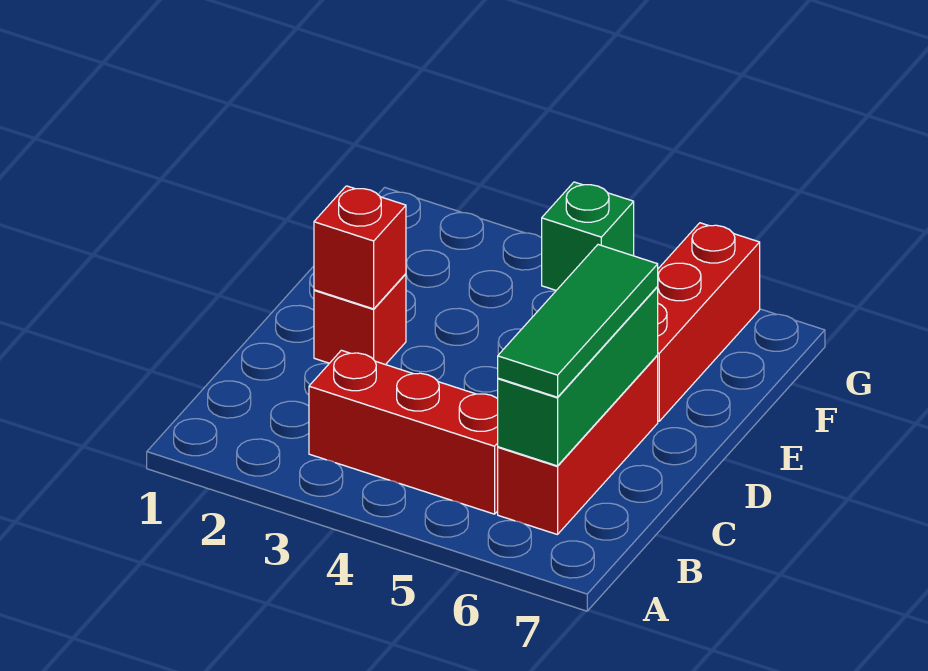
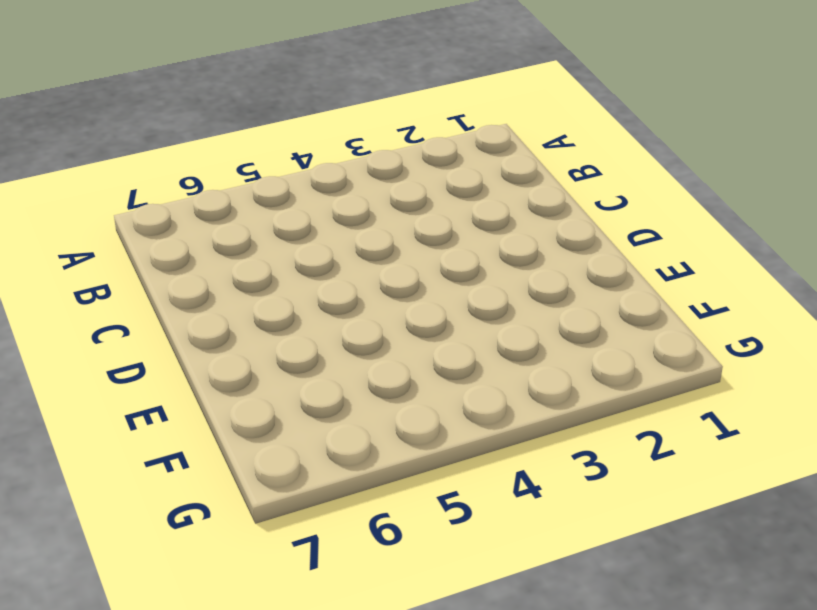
none -> red brick B3:B5 level 1
none -> red brick B6:D6 level 1

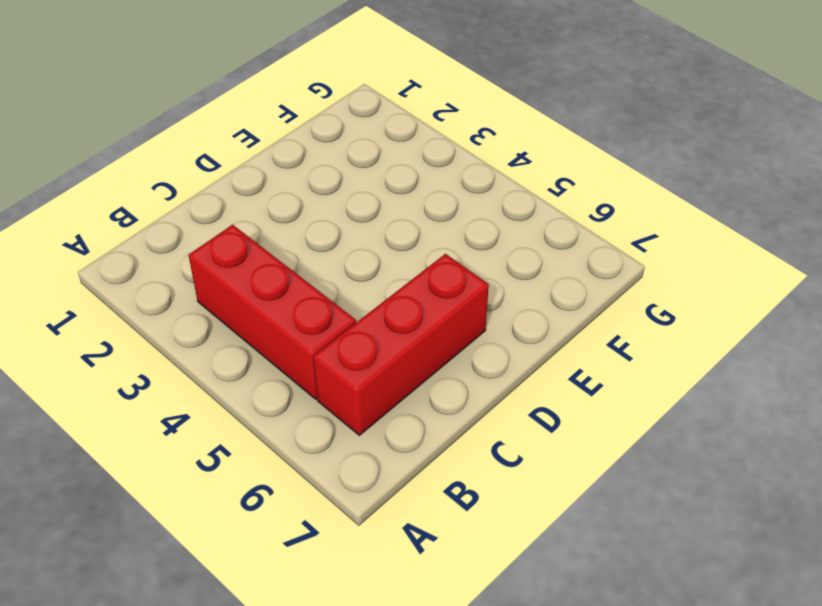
none -> red brick D2 level 1
none -> red brick E6:G6 level 1

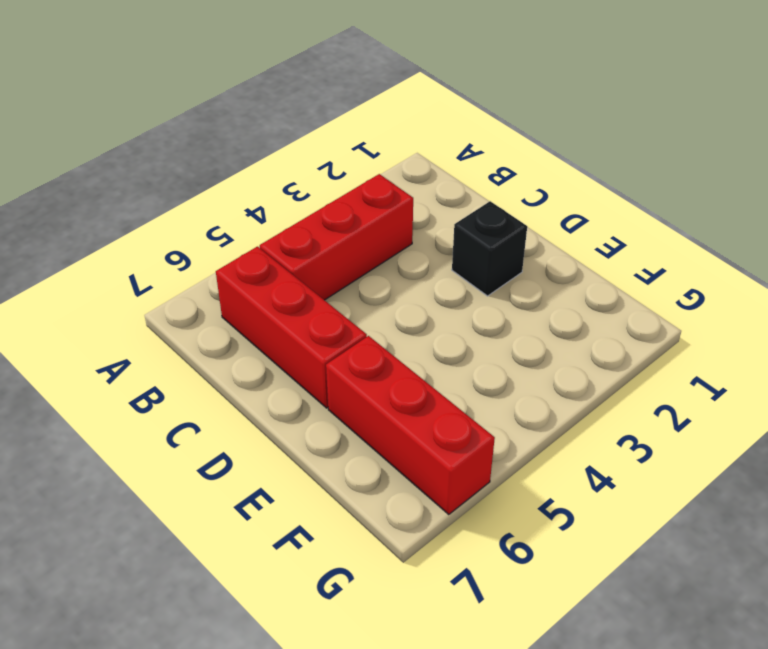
black brick D2 level 1 -> red brick D2 level 1
none -> green brick G4 level 1
none -> green brick B6:D6 level 2

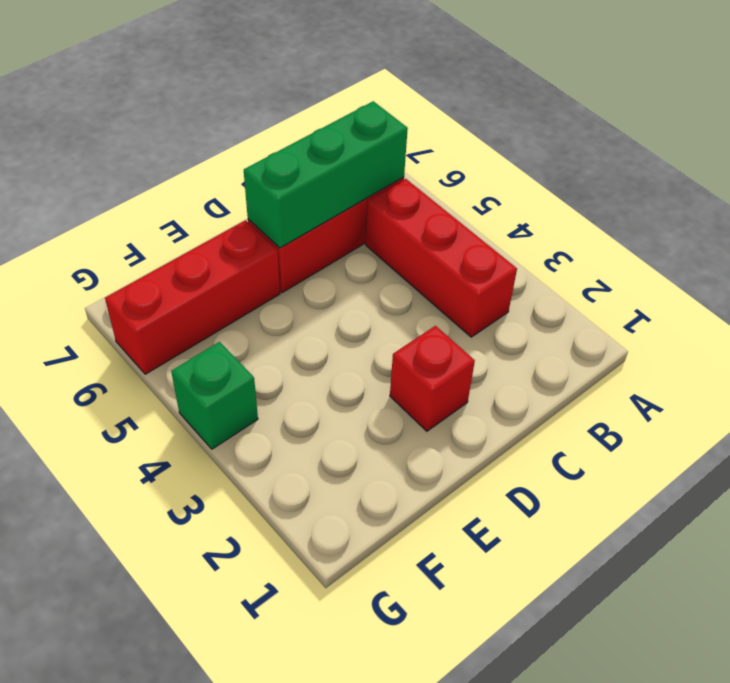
none -> red brick D2 level 2
none -> green tile B6:D6 level 3

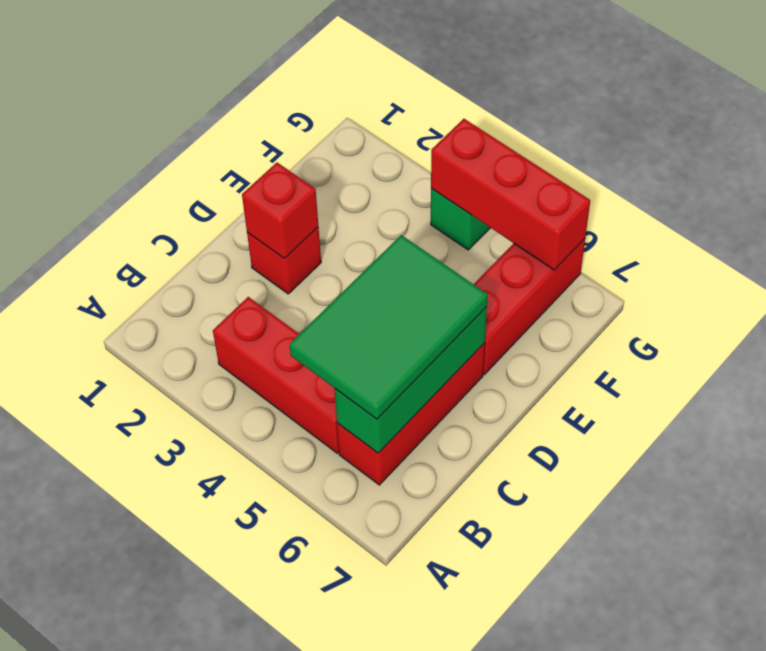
green tile B5:D6 level 3 -> green tile B6:D6 level 3
red brick G4:G6 level 2 -> none

